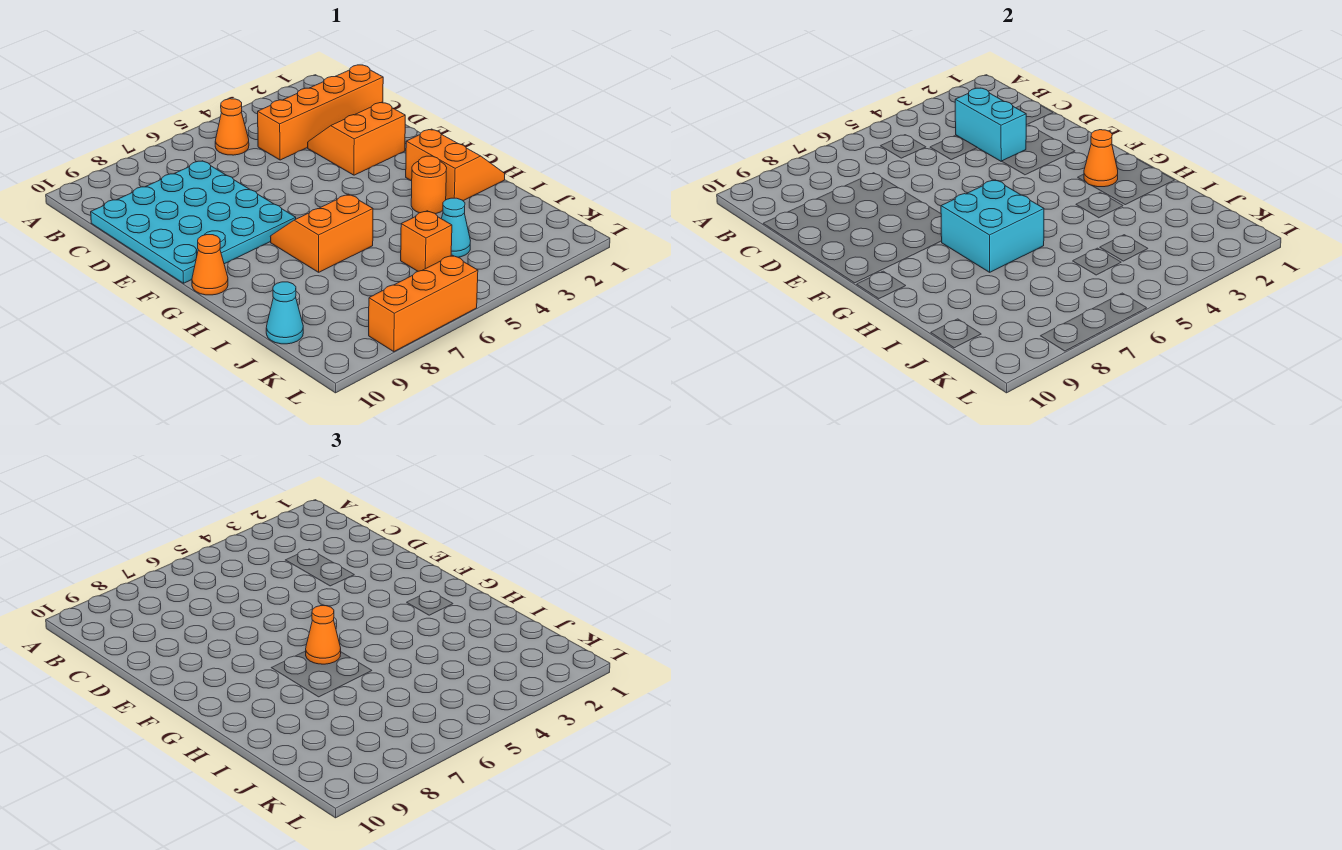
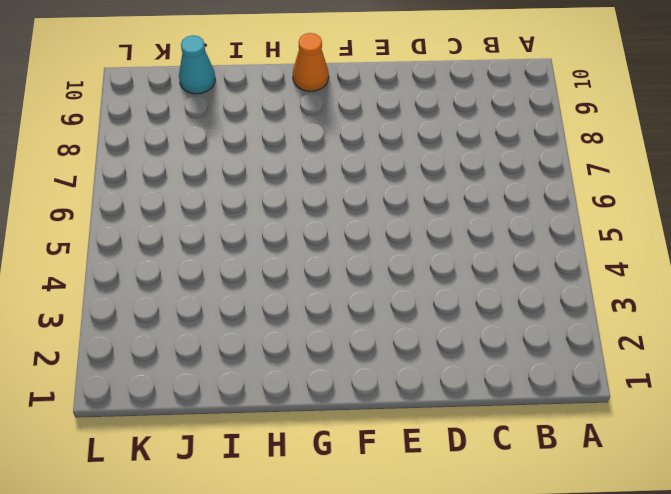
none -> orange cone B5 level 1
none -> orange brick C1:C4 level 1
none -> cyan plate C7:F10 level 1

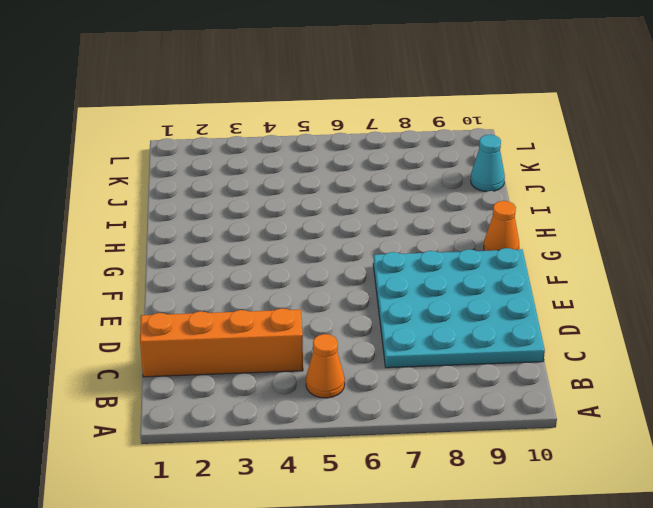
none -> orange slope D2:E3 level 1 top E
none -> orange slope G1:H2 level 1 top 2
none -> orange slope G6:H7 level 1 top H

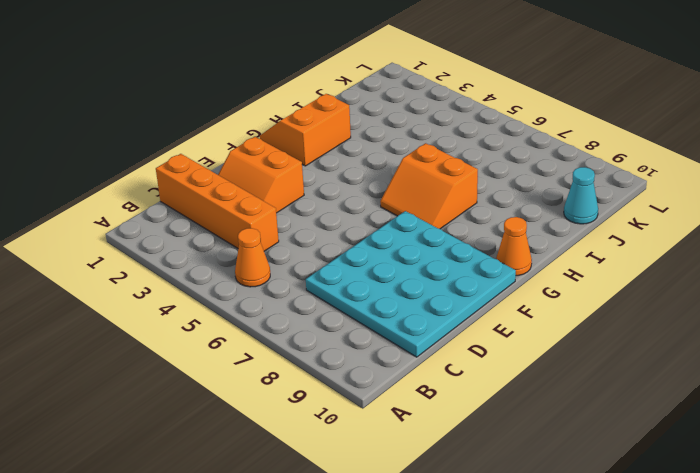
none -> orange round brick H3 level 1
none -> cyan cone J4 level 1
none -> orange brick J5 level 1

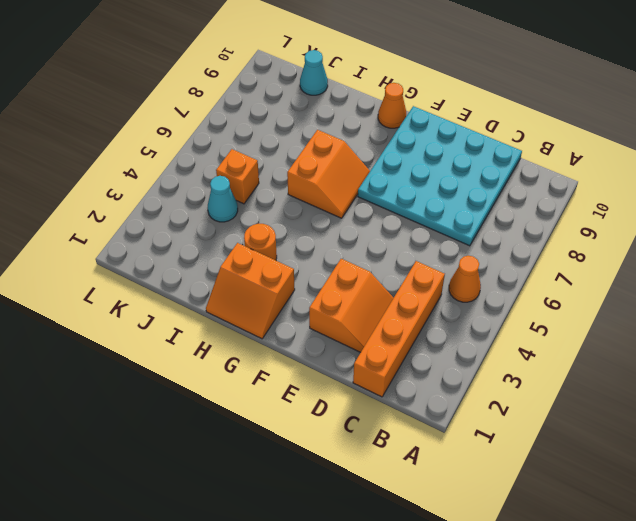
none -> orange brick L6:L8 level 1
none -> cyan brick C3:D3 level 2
none -> orange cone G2 level 2

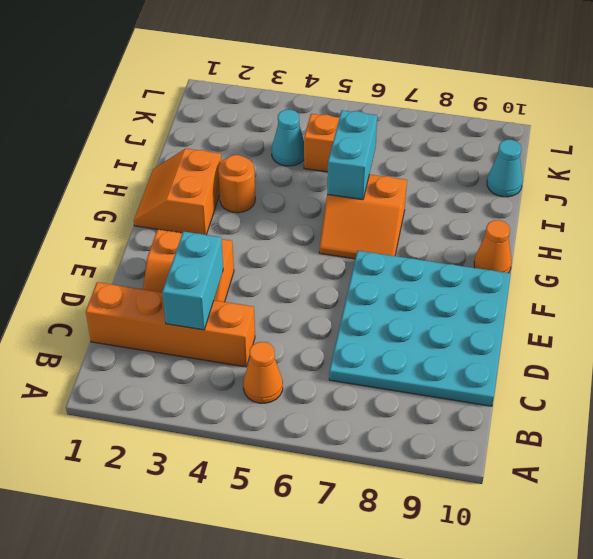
cyan brick H6:I6 level 2 -> cyan brick G6:H7 level 2
none -> orange brick L6:L8 level 1
none -> orange cone G2 level 2
none -> orange cone G6 level 3

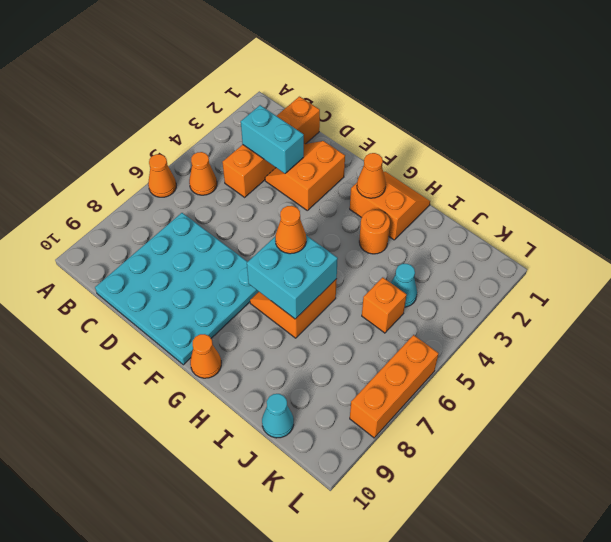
orange cone A6 level 1 -> none

